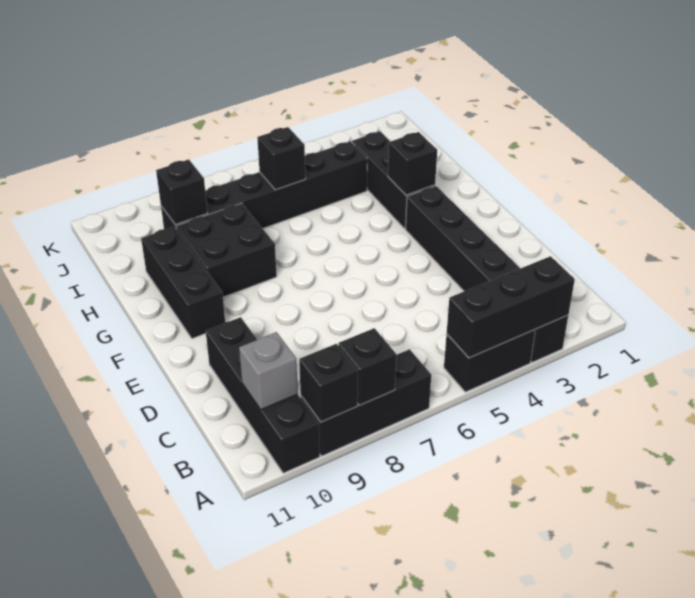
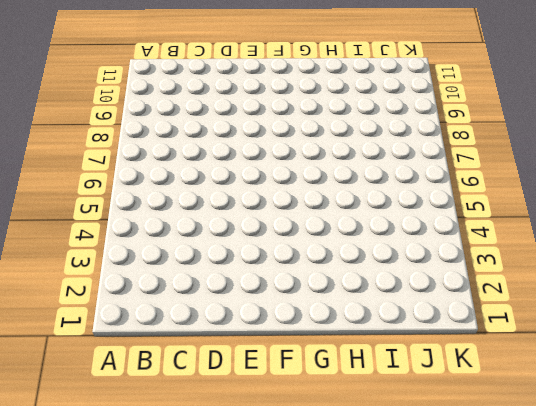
none -> black brick A3:F3 level 1
none -> black brick A4:A5 level 1
none -> black brick A7:A9 level 1

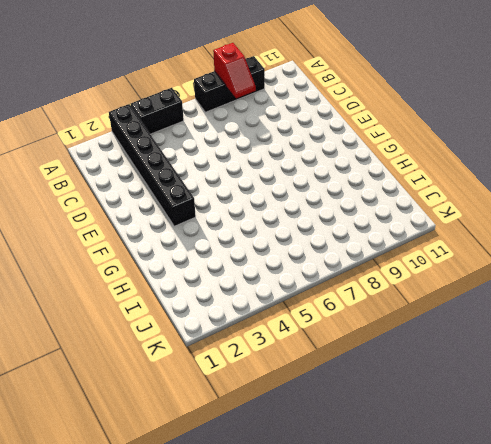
red slope A8:B8 level 2 top A -> black brick A8 level 2
none -> black brick A10:D10 level 1
none -> black brick F10:H10 level 1
none -> black brick G3:I3 level 1

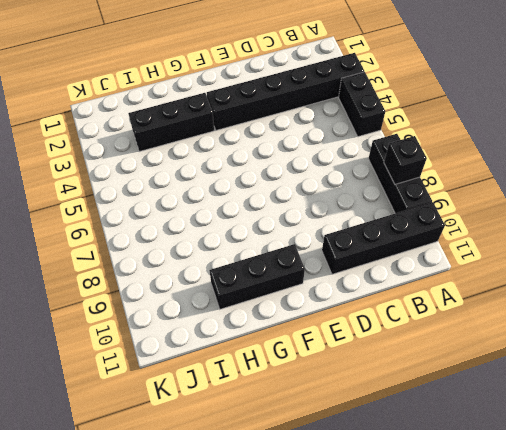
none -> black brick G8:H9 level 1
none -> black brick I4:I9 level 1
none -> black brick A3:A5 level 2

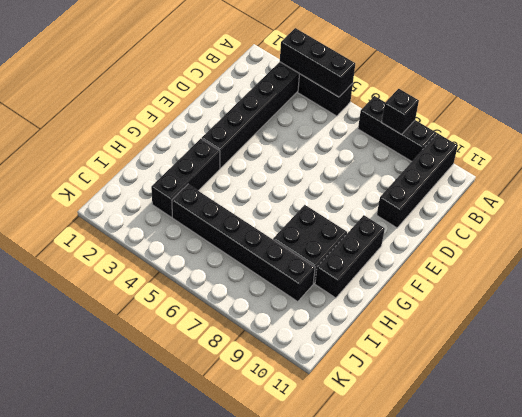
none -> black brick A9 level 2
none -> grey brick B10 level 2
none -> black brick G3 level 2

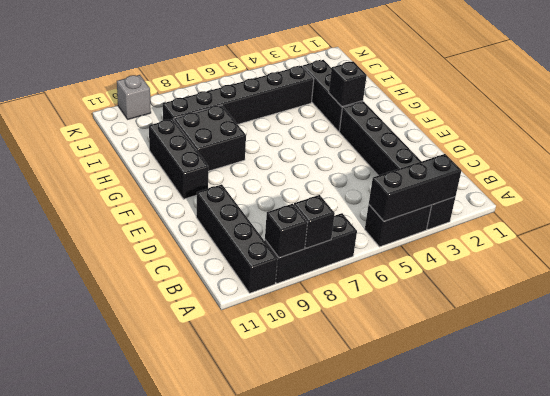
grey brick K10 level 1 -> grey brick B10 level 2
none -> black brick I6 level 2
none -> black brick I9 level 2

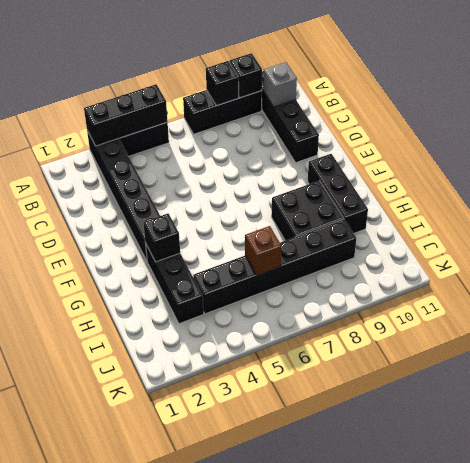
brown brick I6 level 2 -> black brick I6 level 2
none -> black brick I9 level 2

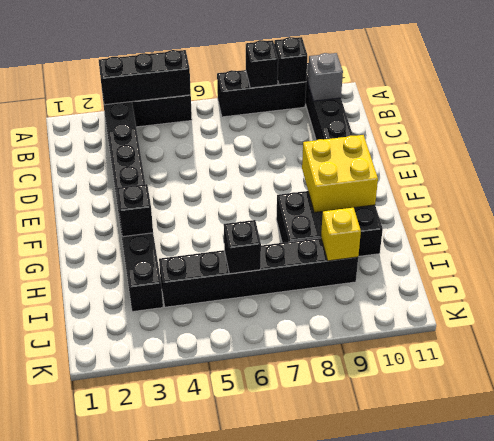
yellow brick F9:G10 level 2 -> none
yellow brick I9 level 2 -> black brick I9 level 2

